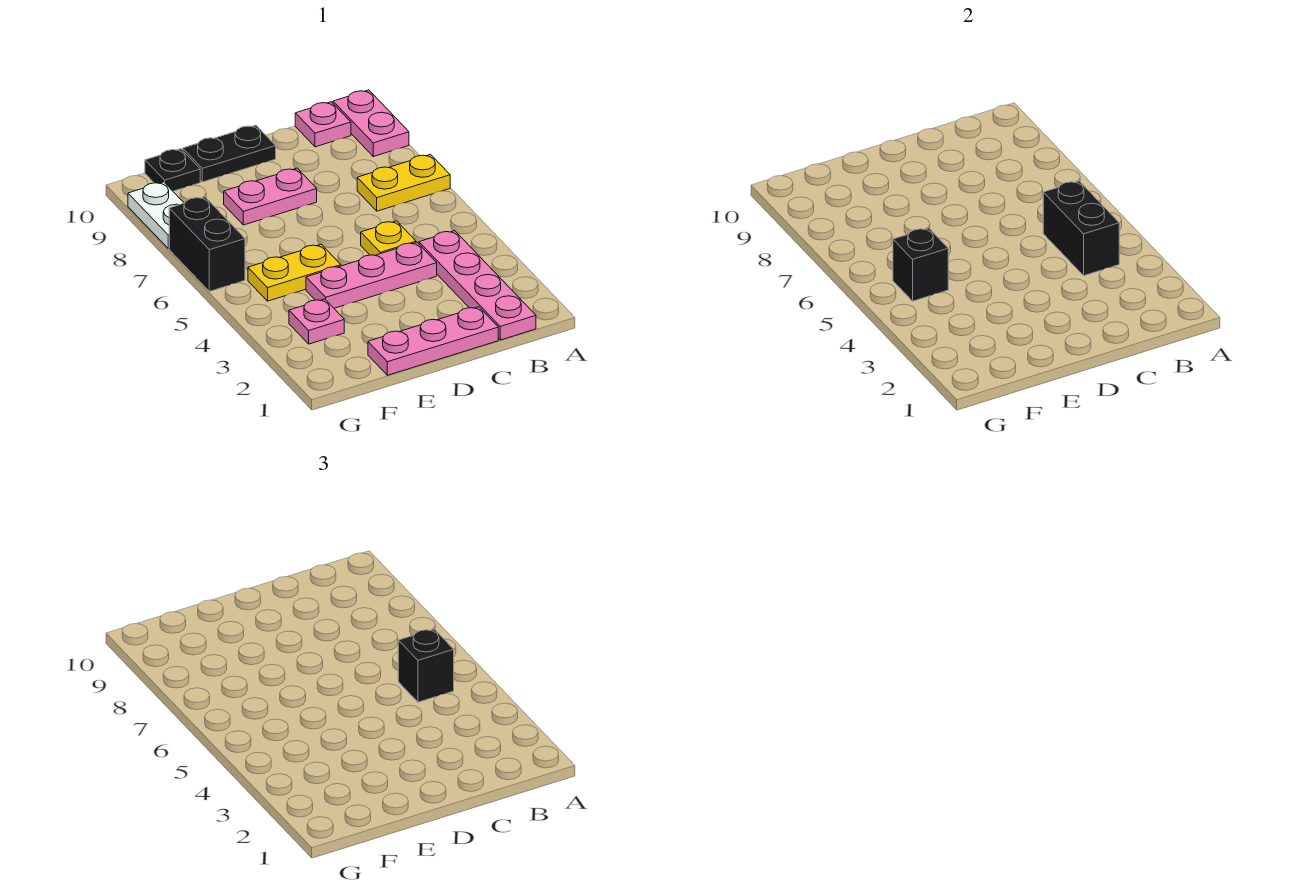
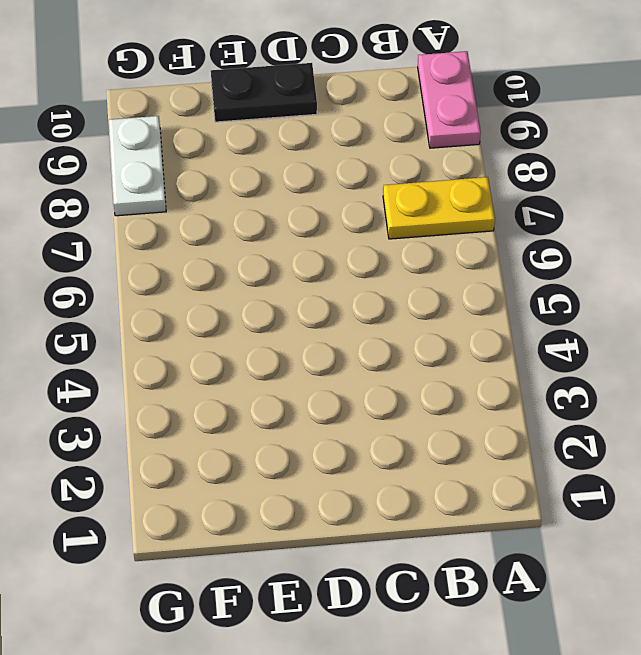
none -> pink plate B1:B4 level 1
none -> pink plate B10 level 1
none -> pink plate C1:E1 level 1

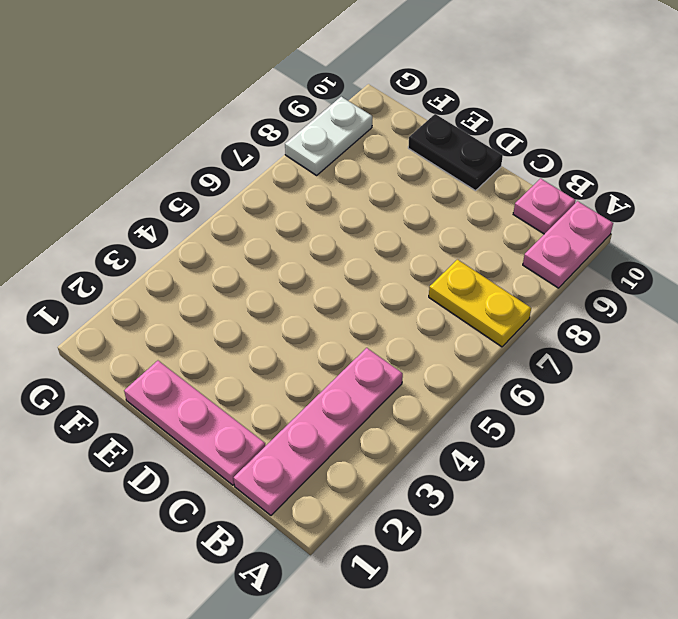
none -> pink plate C4:E4 level 1
none -> yellow plate C5 level 1
none -> pink plate D8:E8 level 1

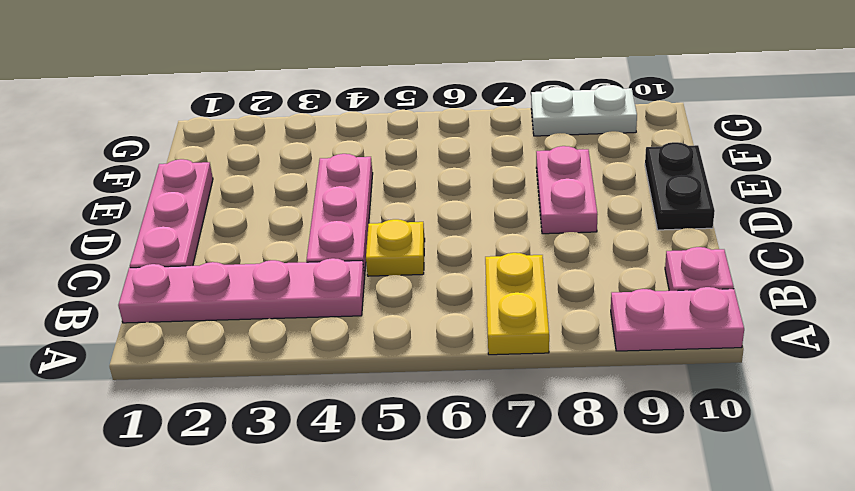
none -> yellow plate E5:F5 level 1
none -> pink plate F3 level 1
none -> black plate F10 level 1

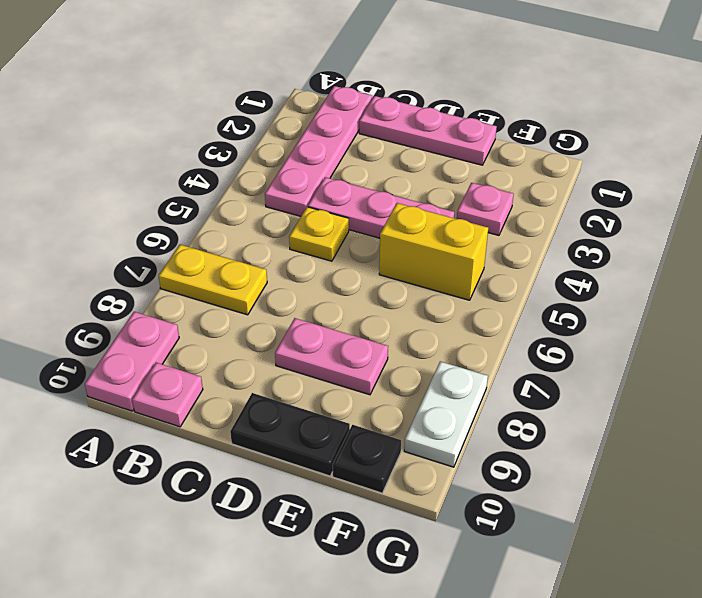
yellow brick E5:F5 level 1 -> yellow plate E5:F5 level 1
none -> black brick G6:G7 level 1
none -> black brick B4:B5 level 2
none -> black brick F5 level 2

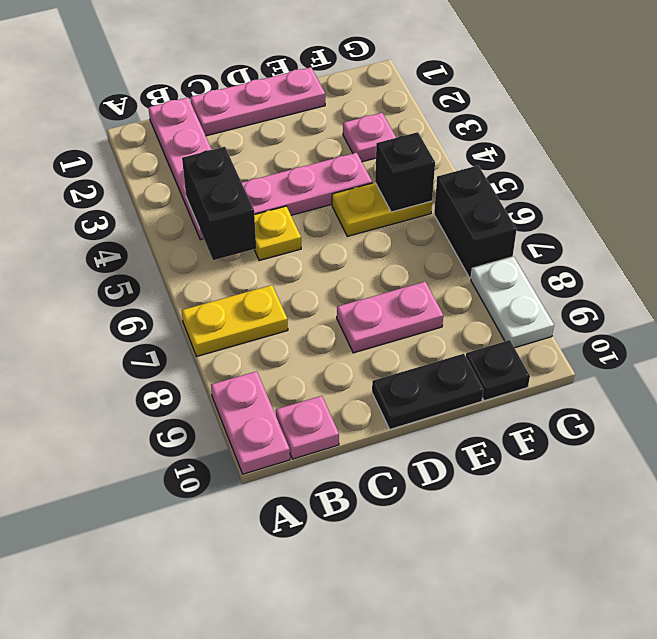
none -> black brick B5 level 3

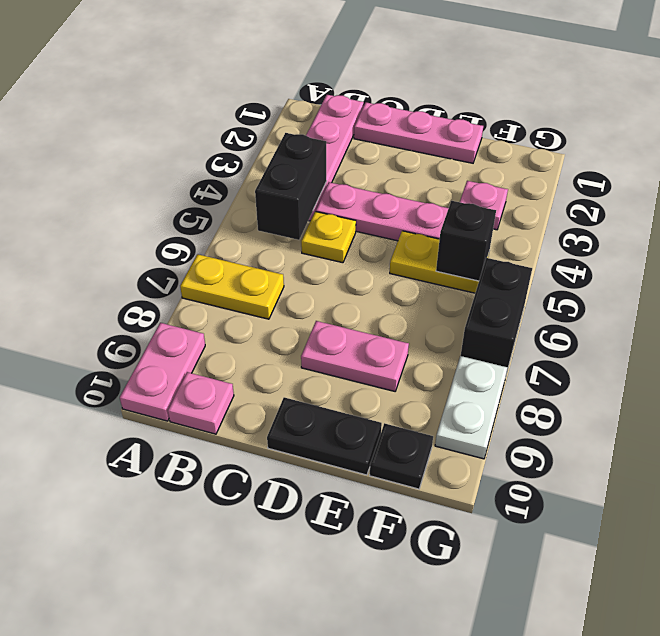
none -> black brick B5 level 3

